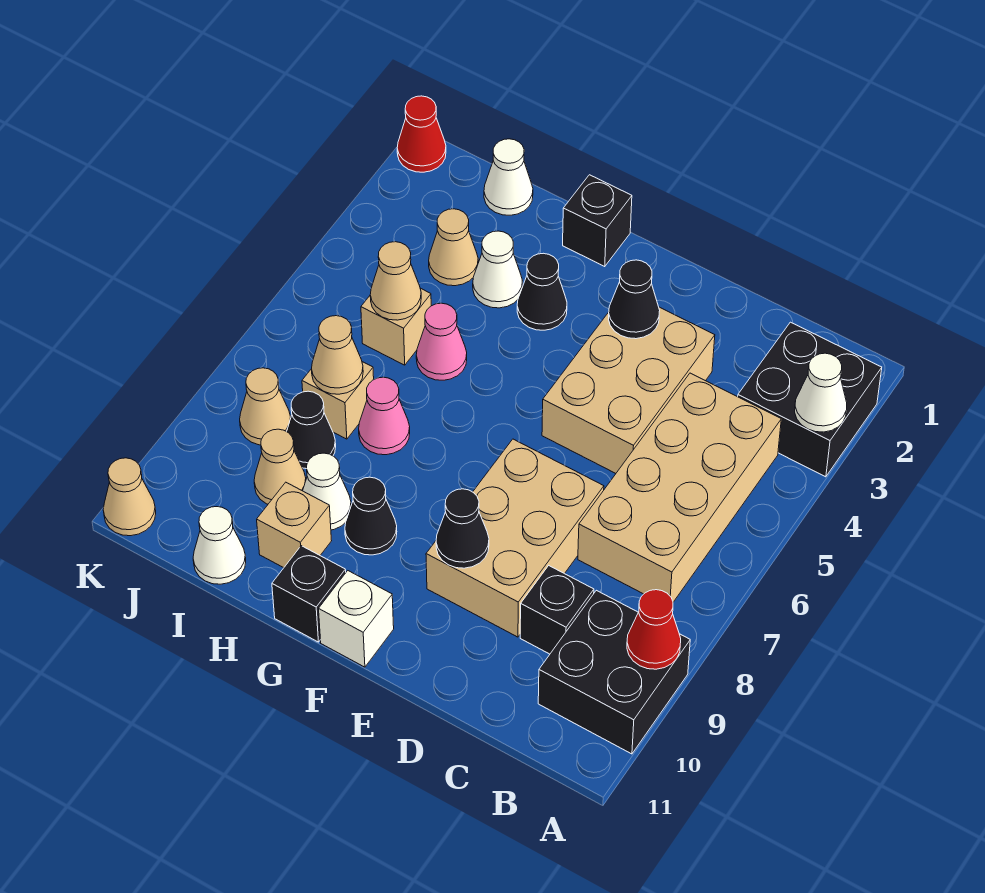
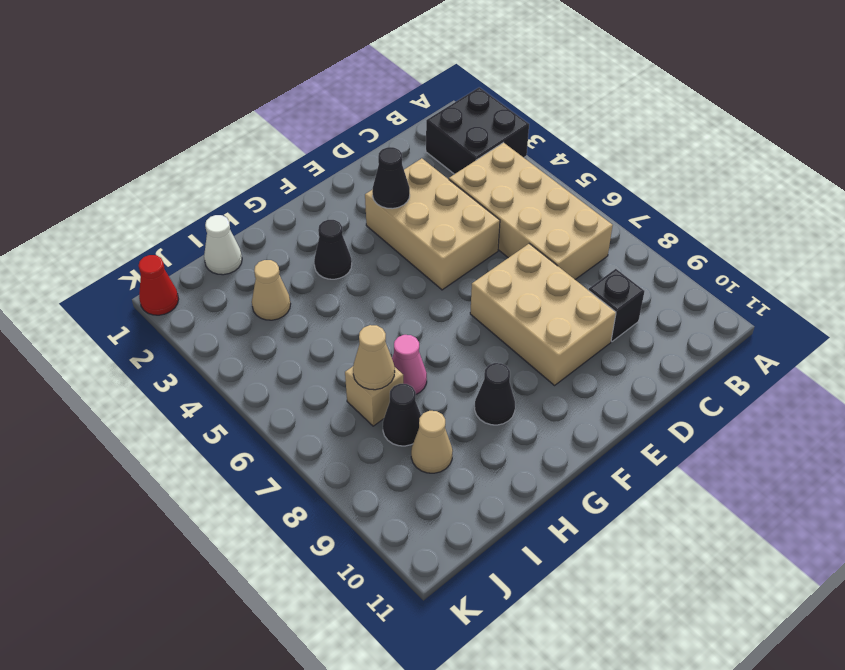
none -> black brick A9:B10 level 1
none -> white brick F11 level 1
none -> black brick G1 level 1
none -> black brick G11 level 1

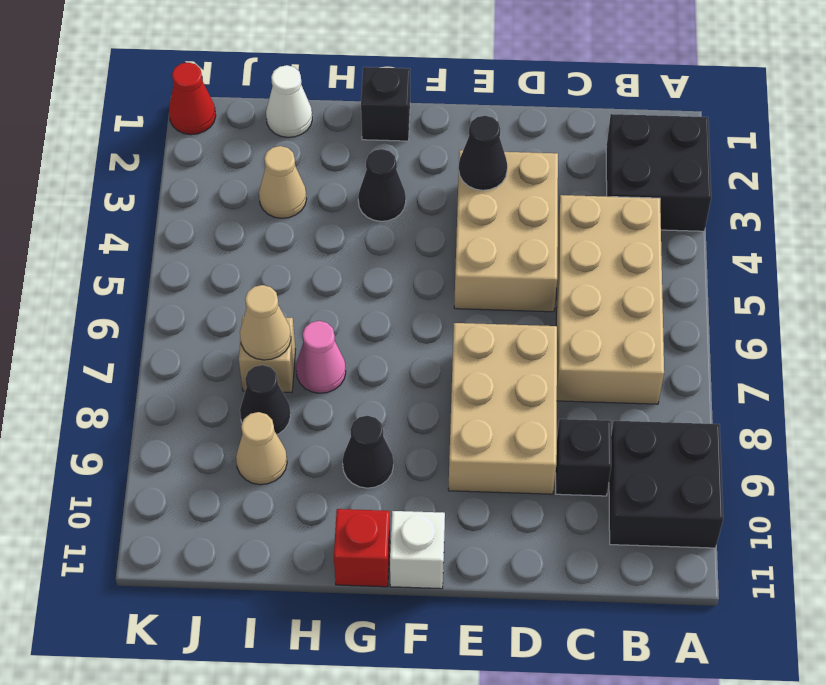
red brick G11 level 1 -> black brick G11 level 1
none -> white cone H3 level 1
none -> pink cone H5 level 1
none -> white cone H9 level 1
none -> tan brick H10 level 1

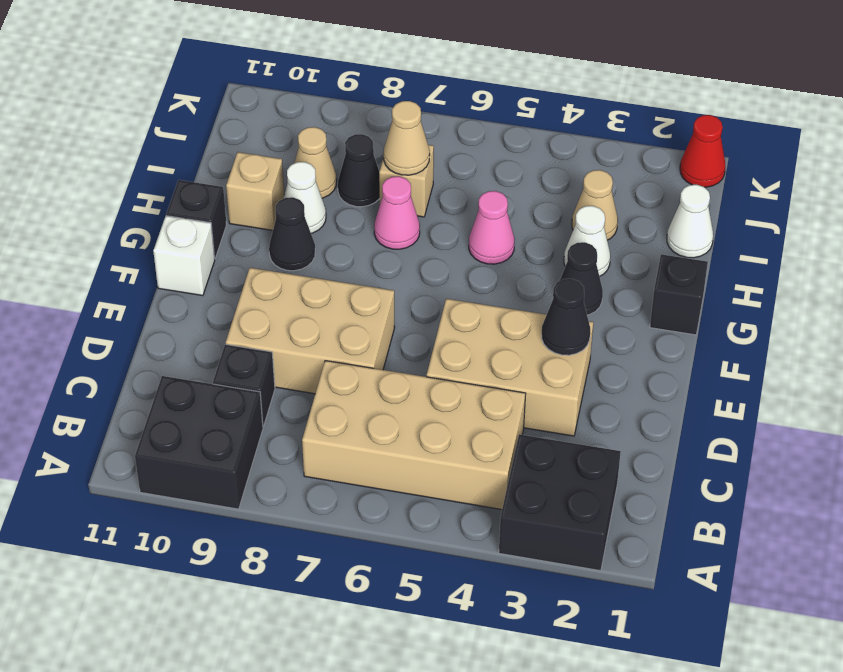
none -> tan brick I5 level 1
none -> white cone I11 level 1
none -> tan cone J8 level 1
none -> tan cone K11 level 1

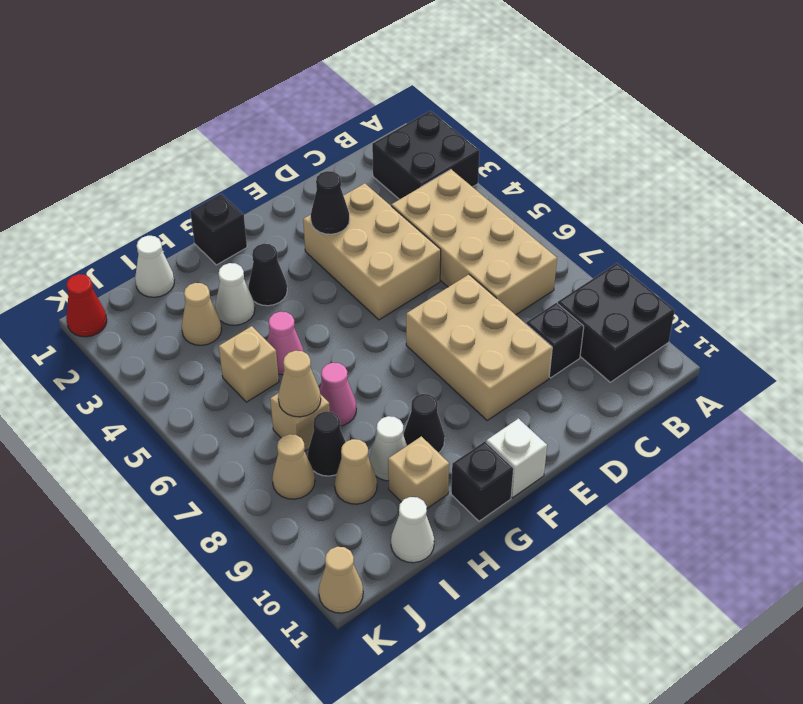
none -> white cone A3 level 2
none -> red cone A9 level 2
none -> black cone E9 level 2
none -> tan cone I5 level 2

